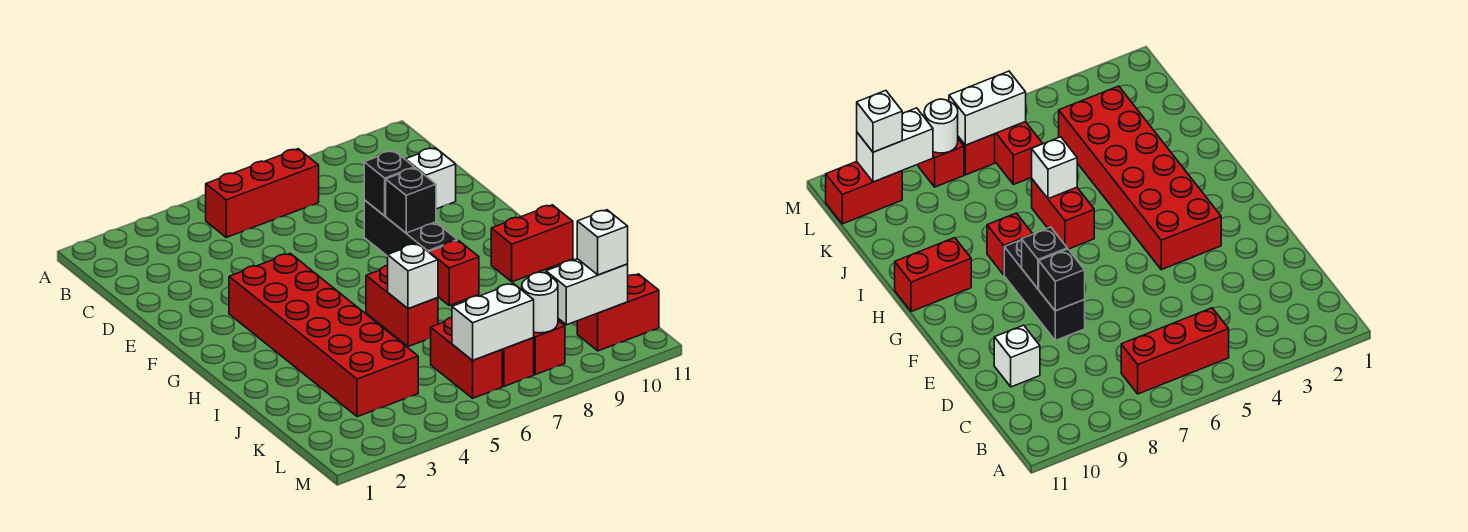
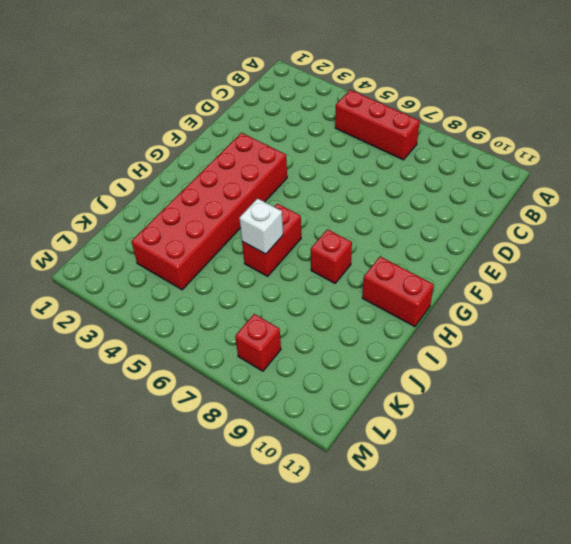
none -> white brick D10 level 1
none -> black brick E8:G8 level 1
none -> red brick K6:L6 level 1

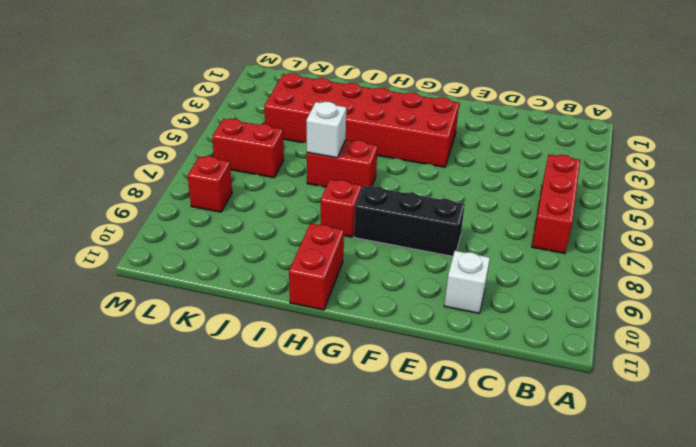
none -> red brick L7 level 1
none -> red brick L10:L11 level 1
none -> black brick E8 level 2

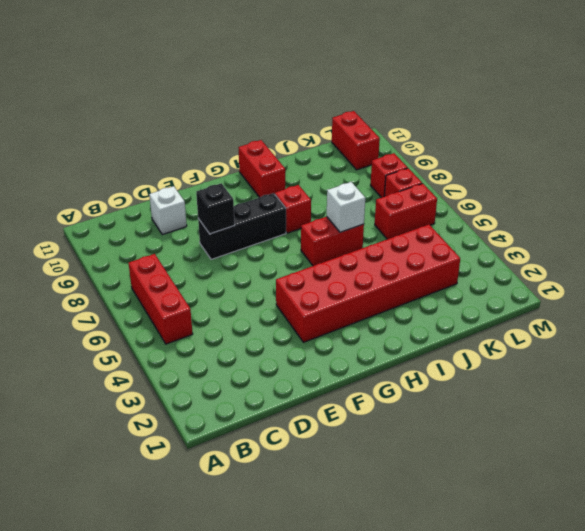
none -> black brick F8 level 2
none -> white brick L6:L7 level 2
none -> white round brick L8 level 2

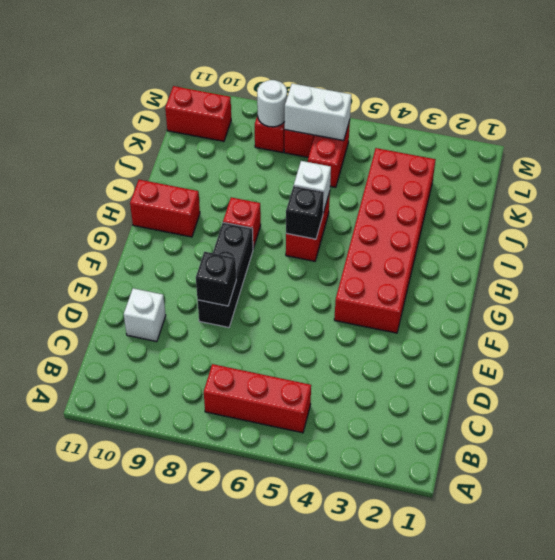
black brick H6 level 2 -> black brick F8 level 2
none -> white brick L9:L10 level 2
none -> white brick L10 level 3

